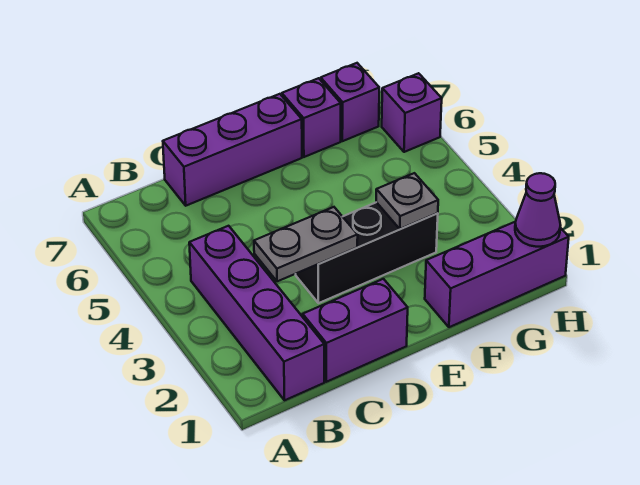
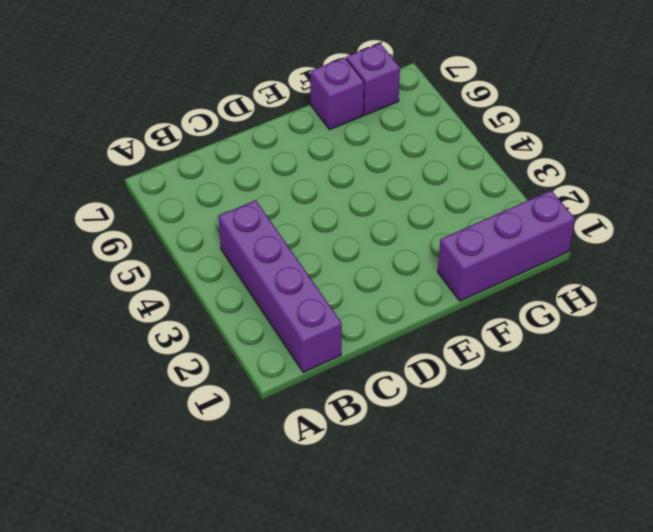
none -> purple brick C1:D1 level 1
none -> purple brick C7:E7 level 1

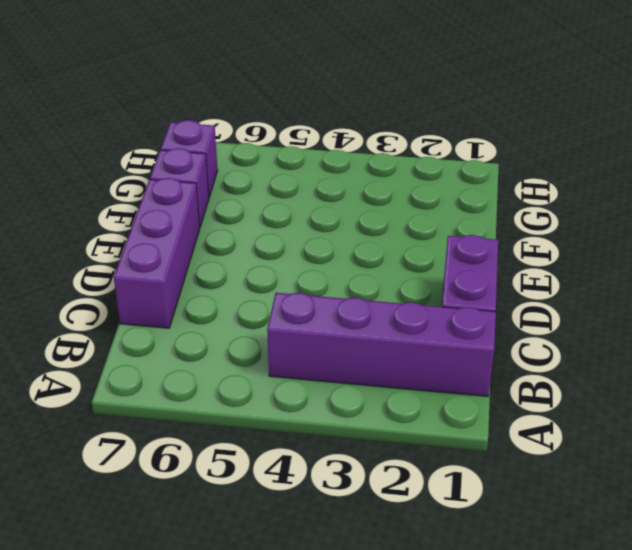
none -> black brick D3:F3 level 1
none -> purple brick F1:H1 level 1

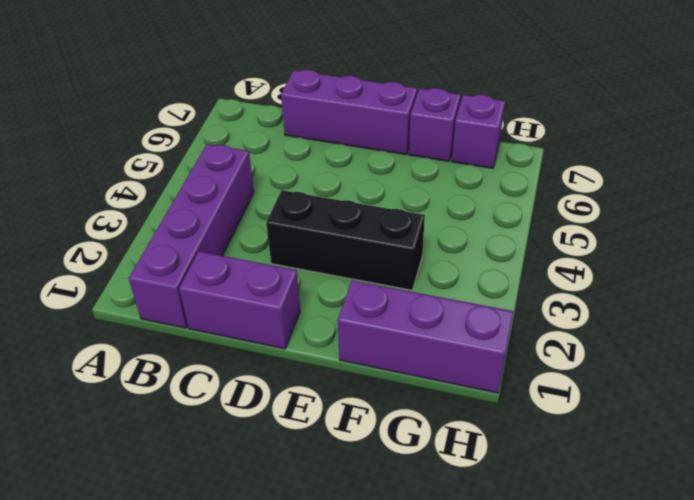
none -> purple brick H6 level 1
none -> grey plate C3:D3 level 2

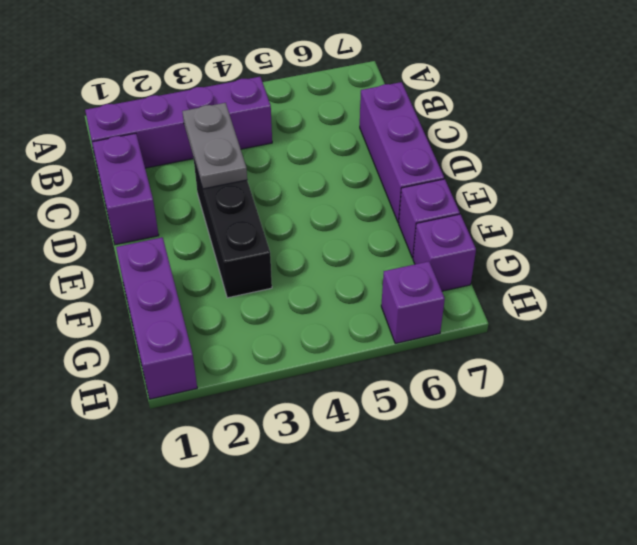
none -> grey plate F3 level 2
none -> purple cone H1 level 2

